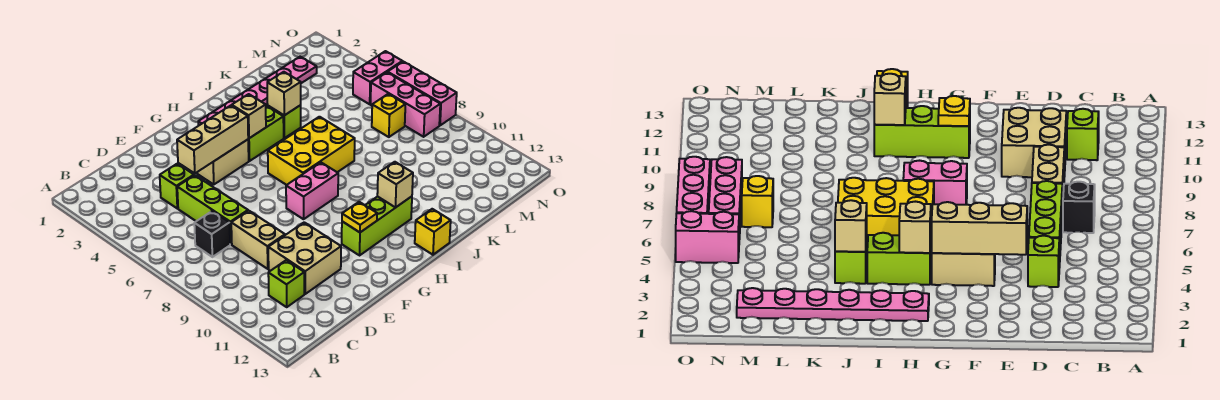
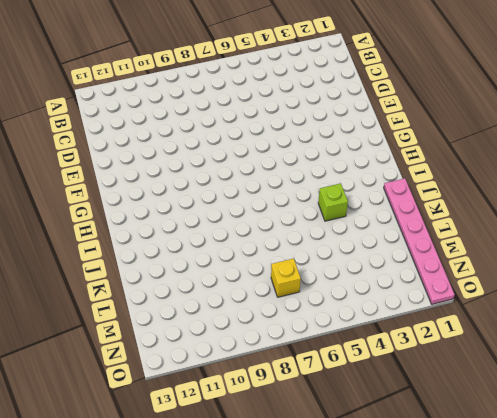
pink plate J1:O1 level 1 -> pink plate H2:M2 level 1
none -> black brick C7 level 1
none -> lime brick C11 level 1
none -> lime brick D4 level 1

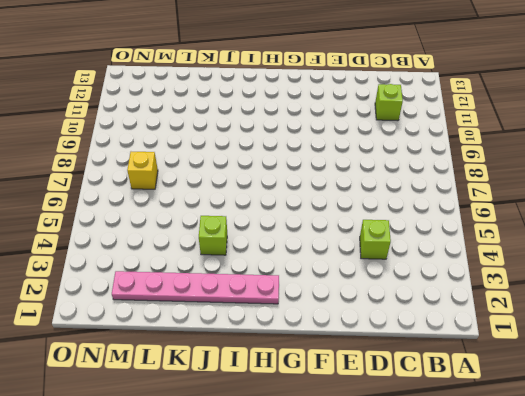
none -> black brick C7 level 1
none -> lime brick D5:D7 level 1
none -> tan brick D8:D9 level 1

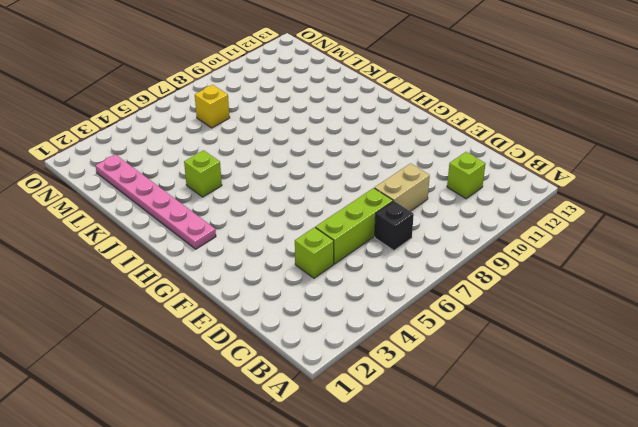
none -> tan brick D10:E11 level 1
none -> tan brick F4:G4 level 1
none -> pink brick G8:H8 level 1

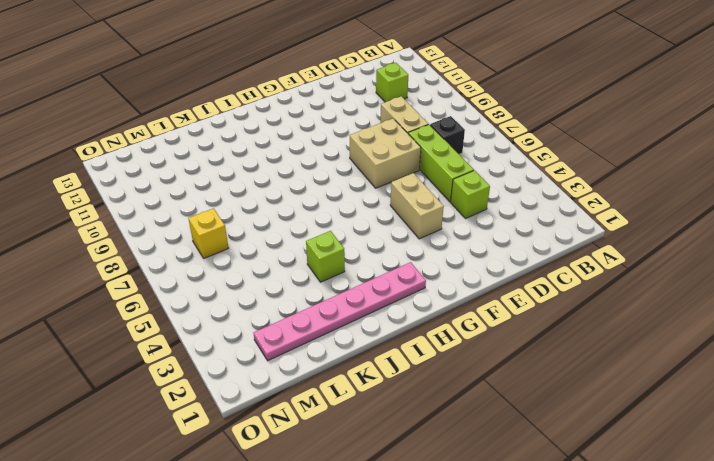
tan brick E7:F8 level 1 -> tan brick D10:E11 level 1
tan brick F4:F5 level 1 -> tan brick F4:G4 level 1
none -> pink brick G8:H8 level 1
none -> lime brick G11:I11 level 1
none -> lime brick H4:I4 level 1

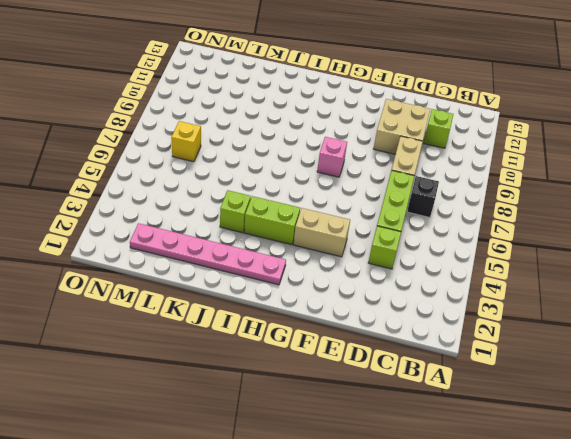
pink brick G8 level 1 -> pink brick G8:H8 level 1
none -> lime brick G11:I11 level 1
none -> yellow brick H6:J7 level 1
none -> yellow brick I13 level 1

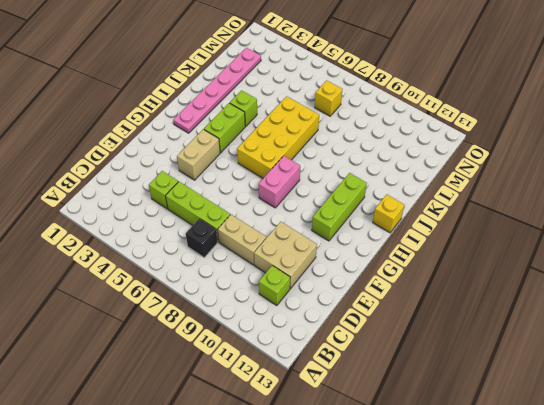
yellow brick H6:K7 level 1 -> yellow brick H6:J7 level 1
none -> pink brick N5:O5 level 1
none -> pink brick N6:N8 level 1
none -> pink brick O6:O8 level 1

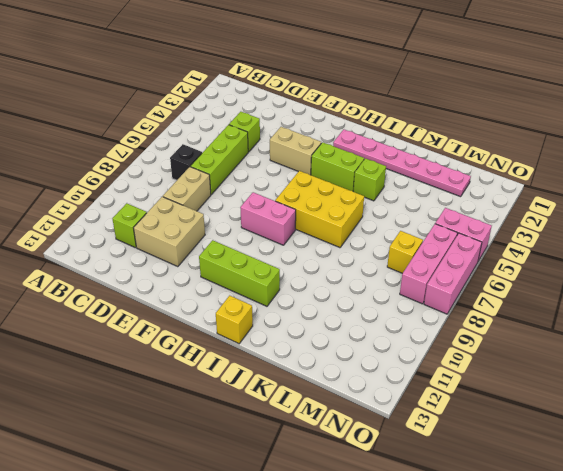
none -> tan brick E4:G4 level 2
none -> yellow plate G11 level 2
none -> tan brick H4 level 2

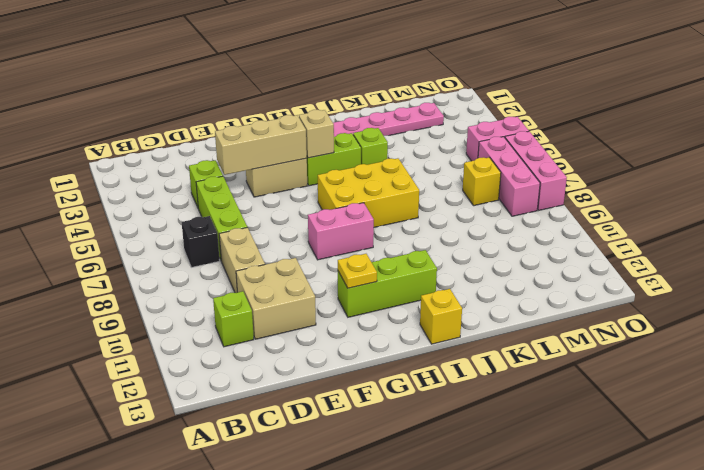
none -> tan brick I11 level 2
none -> tan brick J4 level 2

